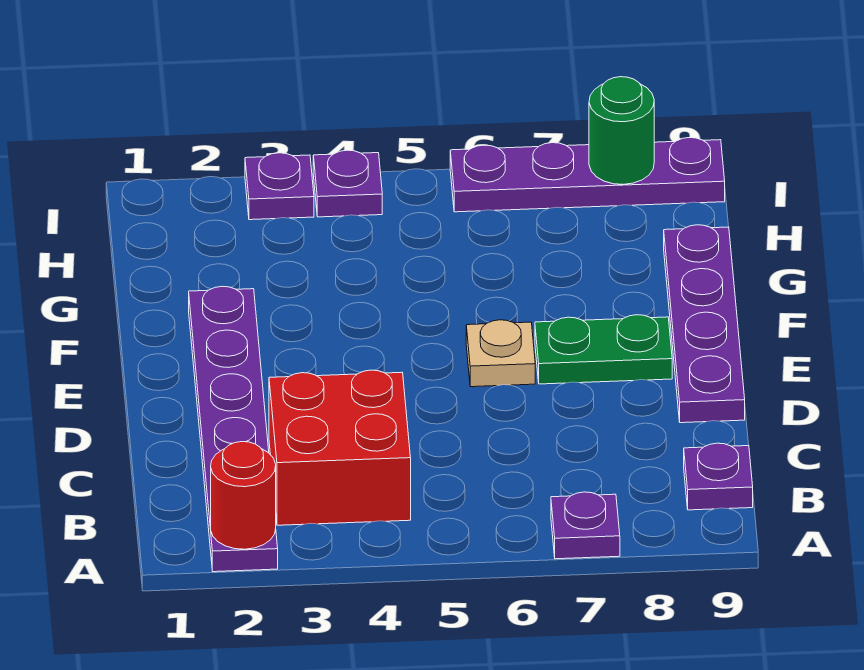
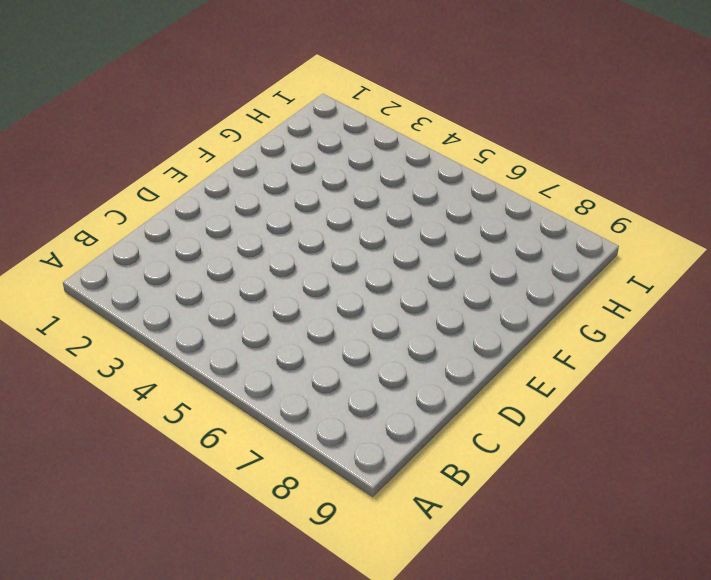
none -> purple plate A2:F2 level 1
none -> purple plate A7 level 1
none -> red brick B3:C4 level 1

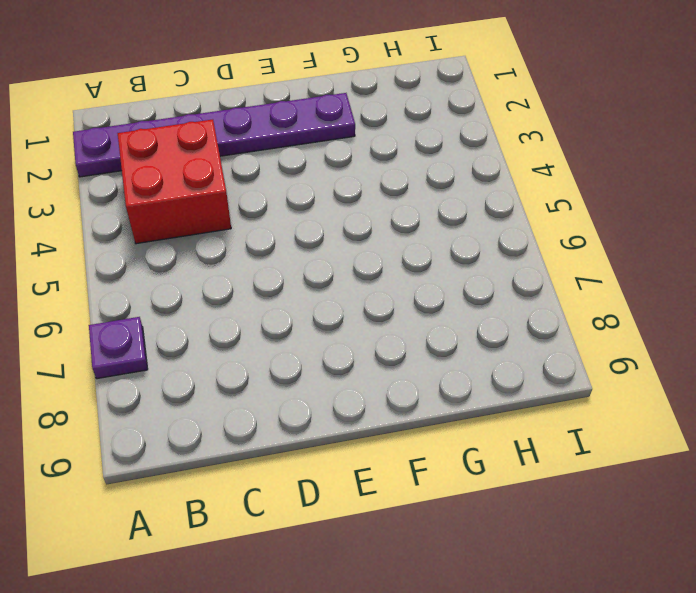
none -> purple plate B9 level 1
none -> purple plate D9:G9 level 1
none -> tan plate E6 level 1

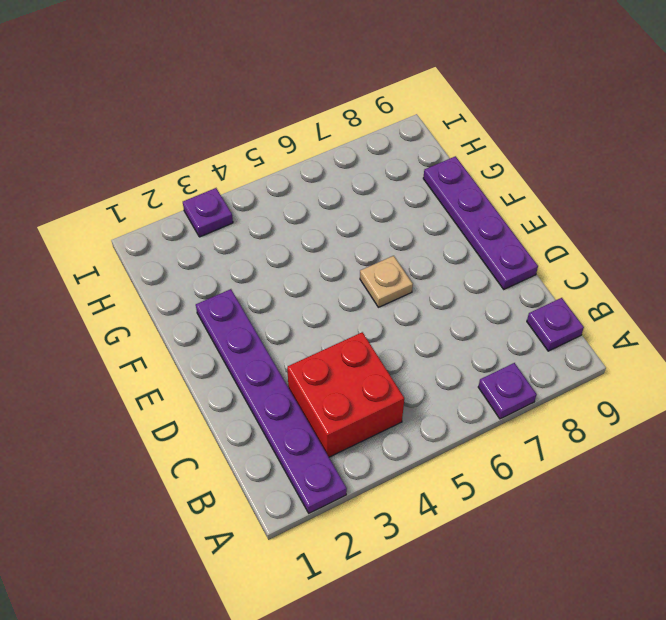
none -> green plate E7:E8 level 1
none -> purple plate I4 level 1
none -> purple plate I6:I9 level 1

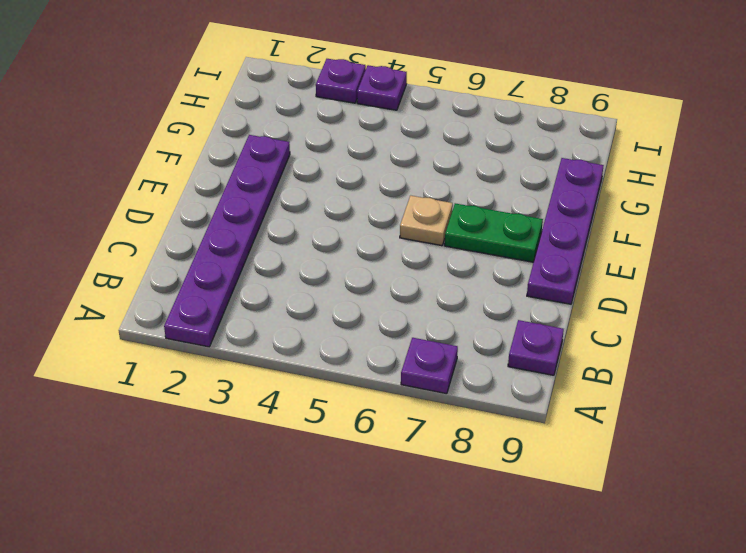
none -> red brick B3:C4 level 1
none -> purple plate I6:I9 level 1
none -> red round brick A2 level 2

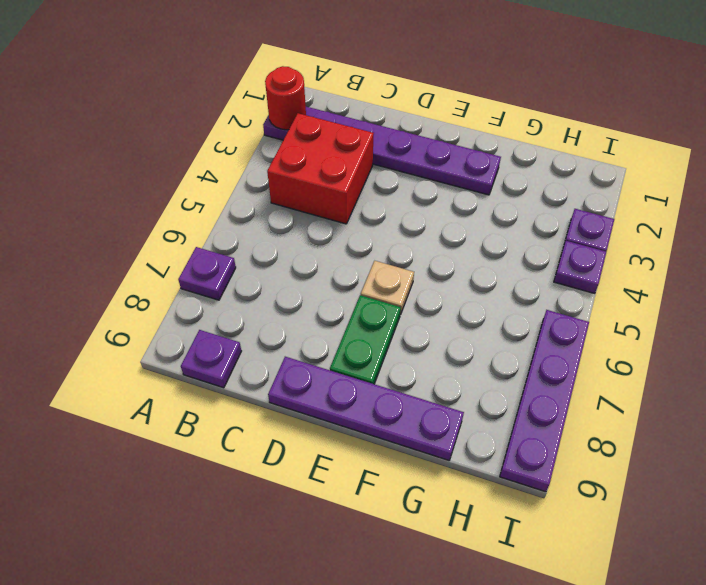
none -> green round brick I8 level 2

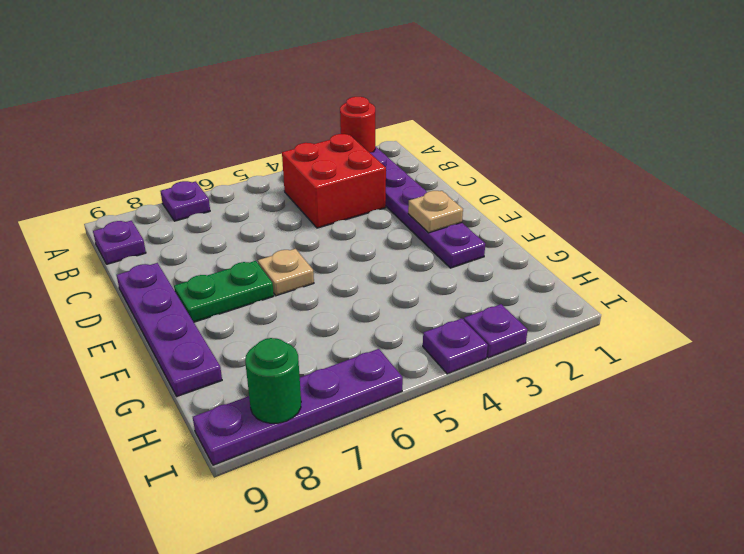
tan plate E2 level 2 -> none

